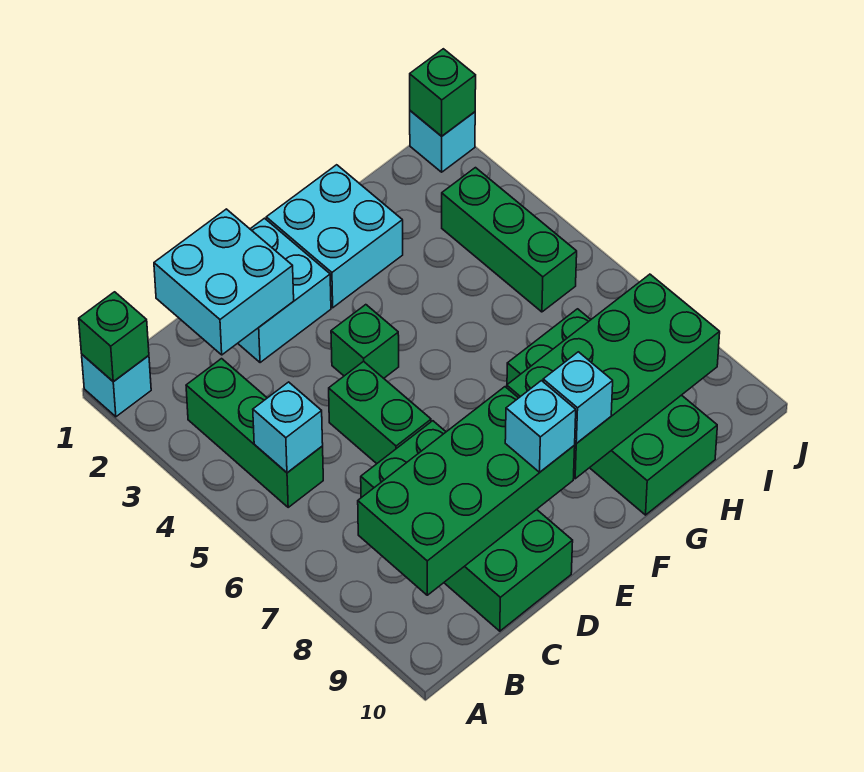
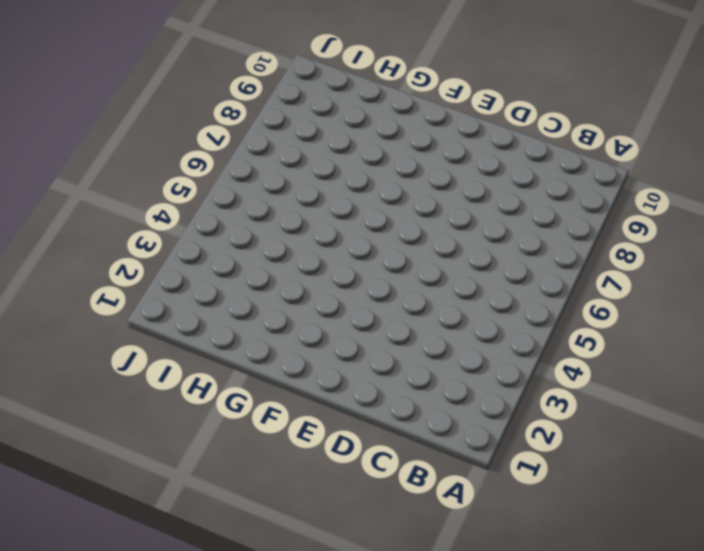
none -> cyan brick A1 level 1
none -> green brick B3:B5 level 1
none -> green brick C7:D10 level 1

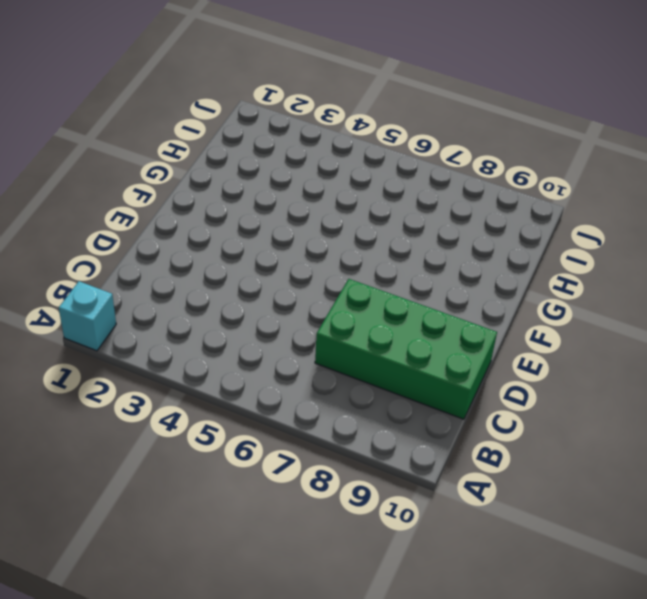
none -> green brick B3:B5 level 1
none -> cyan brick D1:E2 level 1
none -> green brick D5:D6 level 1

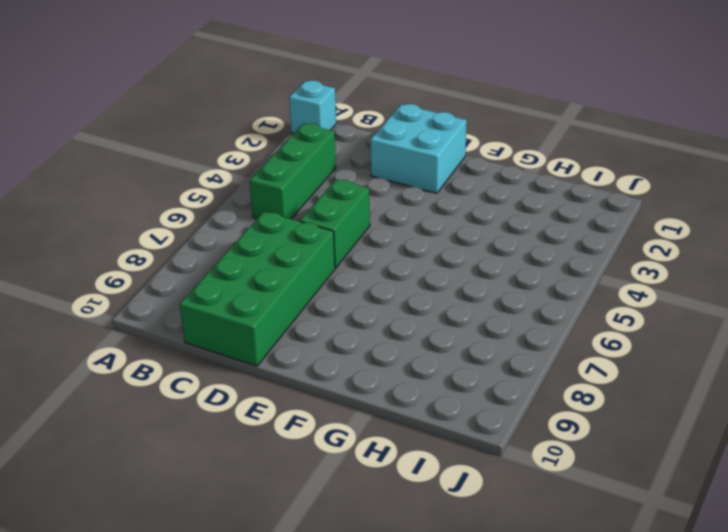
none -> green brick E4 level 1
none -> cyan brick F1:G2 level 1
none -> green brick G7:H10 level 1

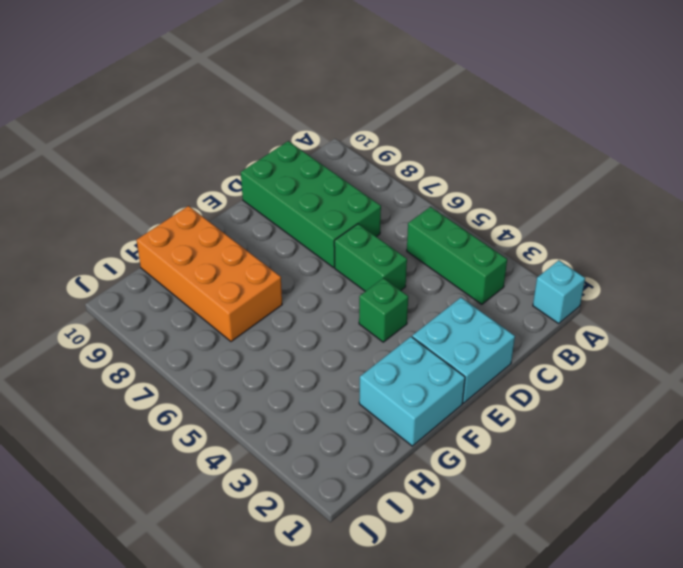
orange brick G7:H10 level 1 -> green brick G7:H10 level 1
none -> green brick I3:I5 level 1
none -> cyan brick J1 level 1
none -> green brick A1 level 2

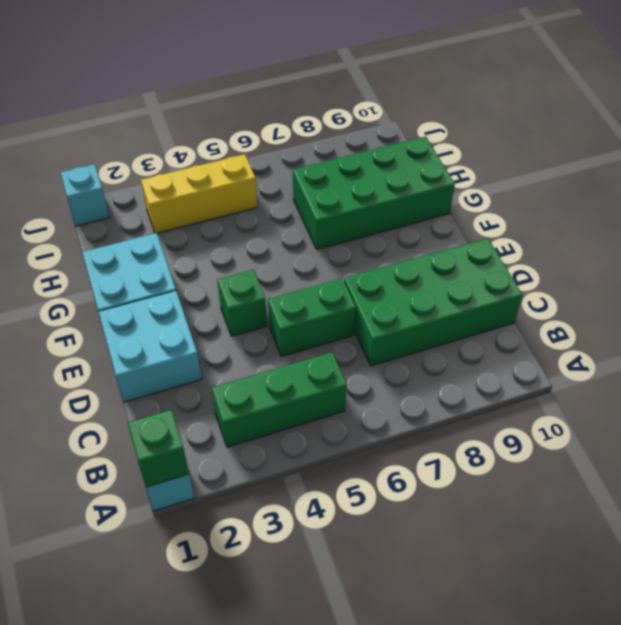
yellow brick I3:I5 level 1 -> green brick I3:I5 level 1
none -> cyan brick B5 level 2
none -> green brick B8:E9 level 2
none -> cyan brick C1:D2 level 2

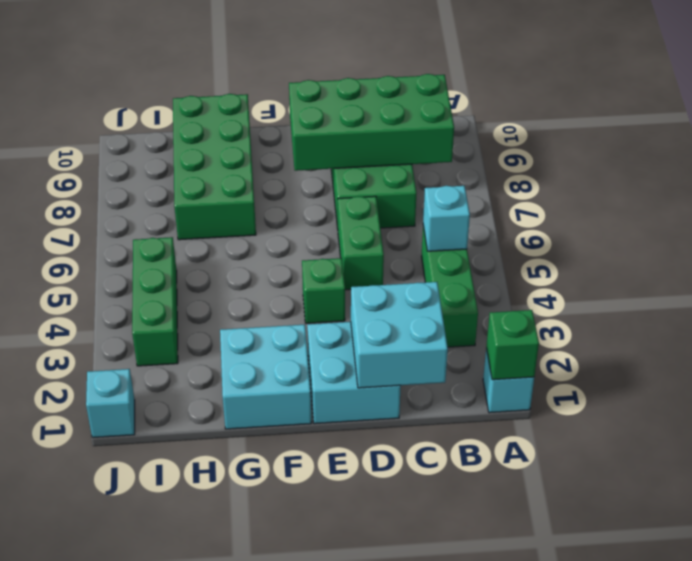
none -> green brick F8:I9 level 2
none -> green brick J1 level 2
none -> cyan brick E9 level 3

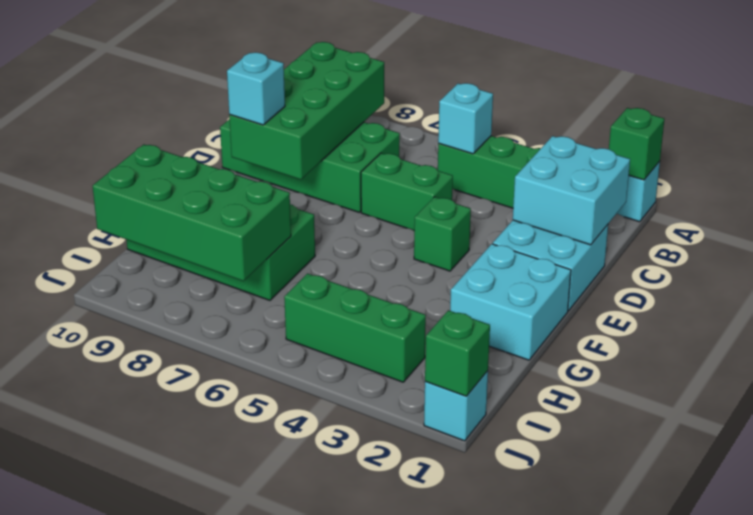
green brick H7:I10 level 2 -> green brick F8:I9 level 2
none -> cyan brick F9 level 3

